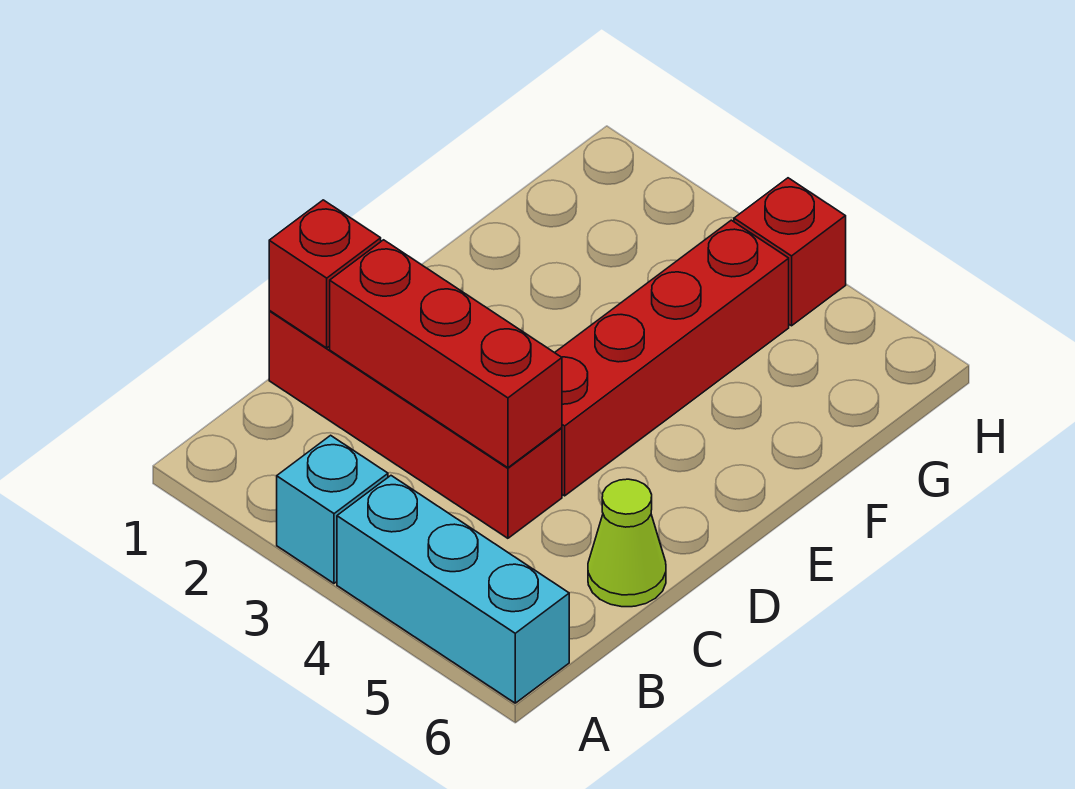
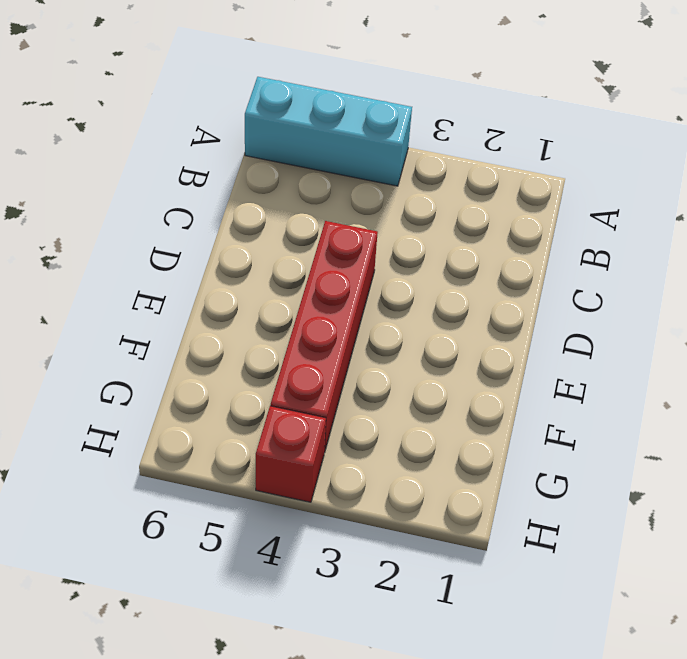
none -> cyan brick A3 level 1
none -> red brick C1:C4 level 1

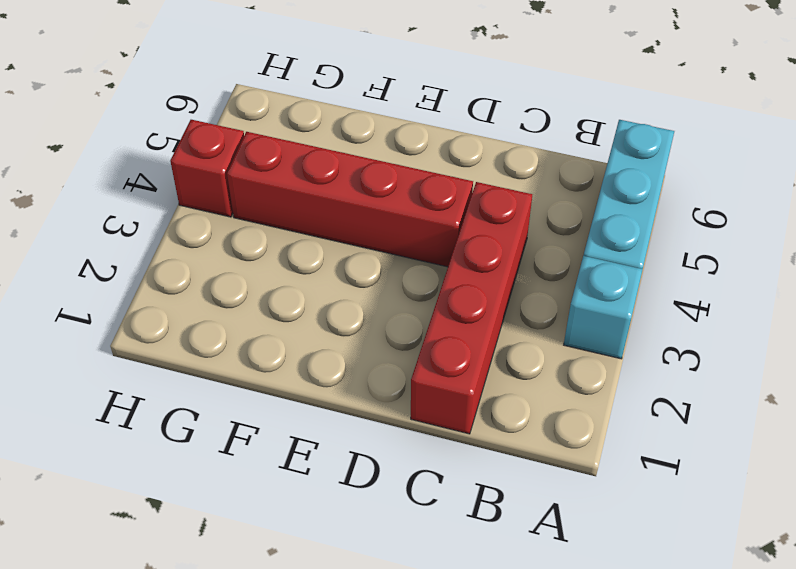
none -> lime cone C6 level 1
none -> red brick C1 level 2

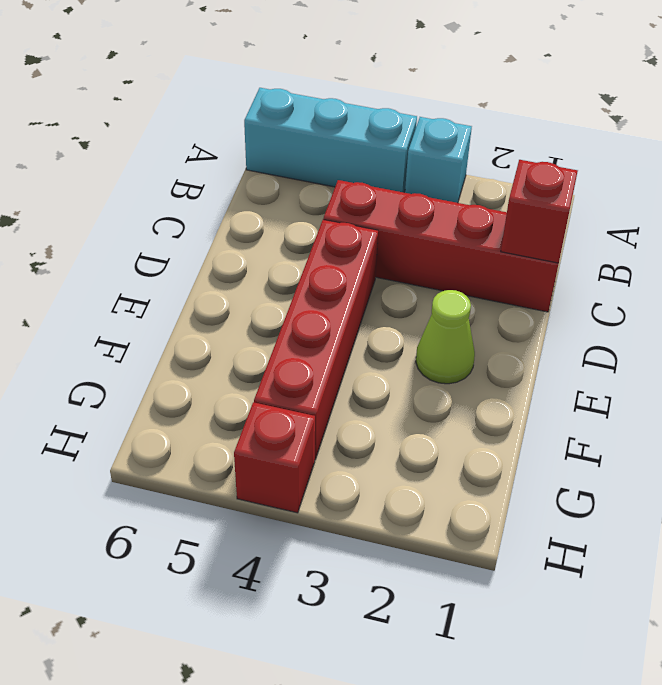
lime cone E2 level 1 -> lime cone C6 level 1
none -> red brick C2:C4 level 2

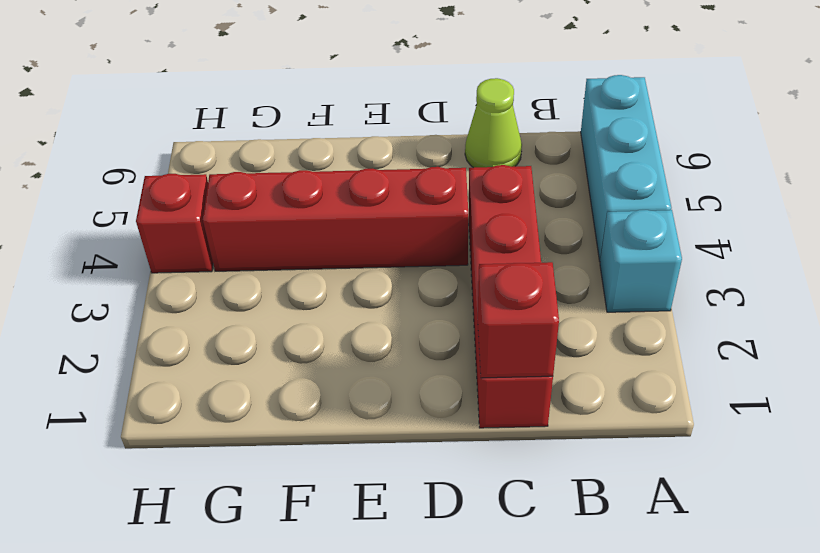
none -> red brick C2:C4 level 2

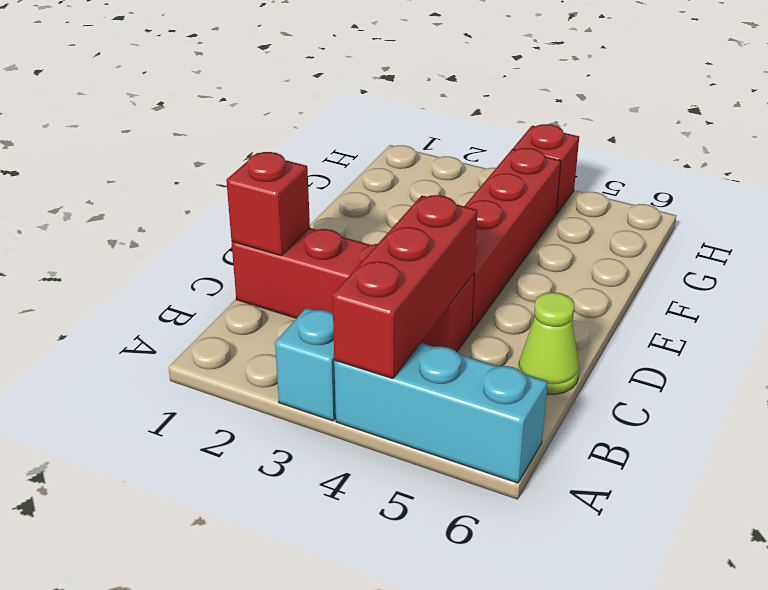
red brick A4:C4 level 2 -> red brick C2:C4 level 2

